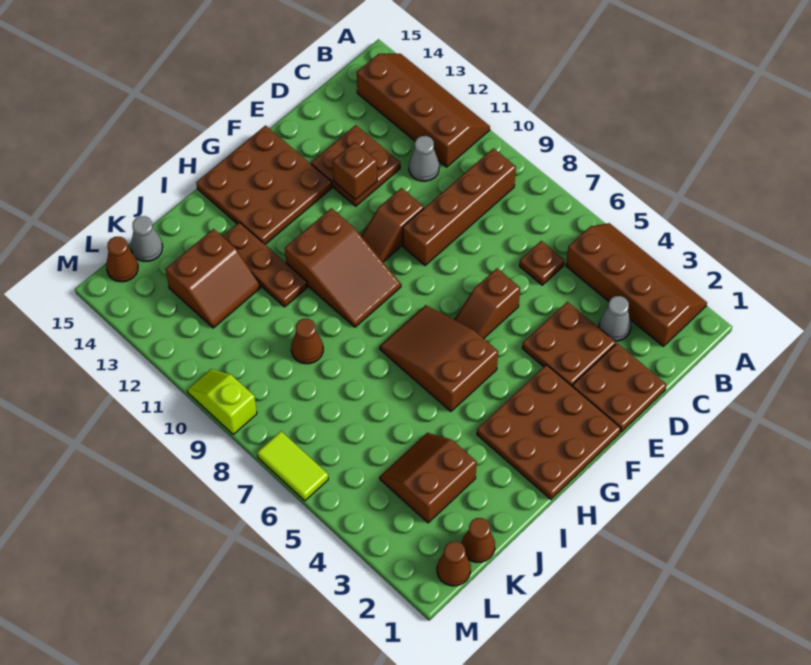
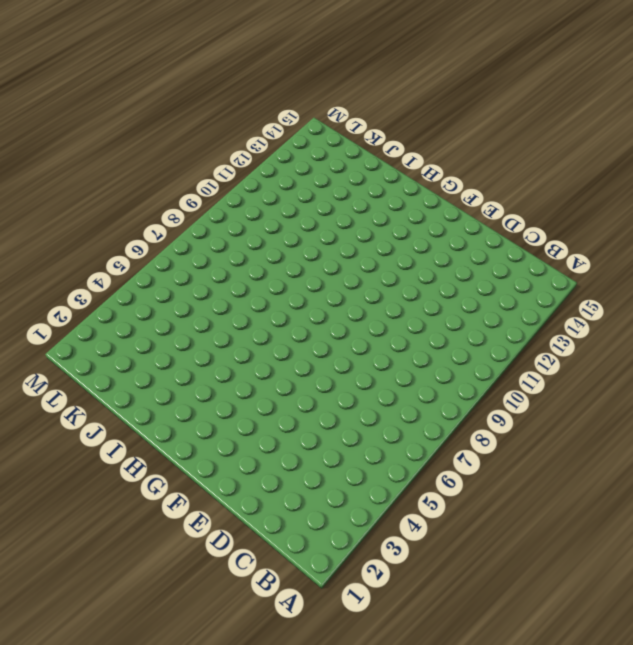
none -> brown slope A2:B5 level 1 top B
none -> brown slope A11:B14 level 1 top B
none -> brown brick B9:E9 level 1

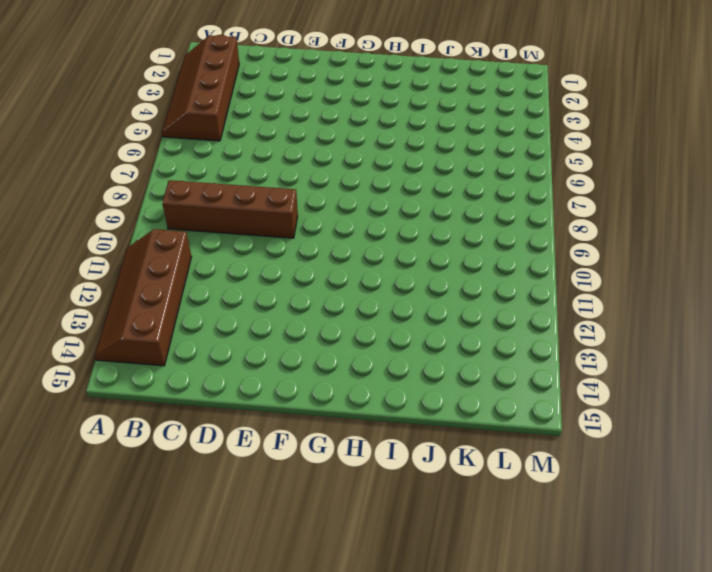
none -> grey cone C3 level 1
none -> brown plate C6 level 1
none -> grey cone C11 level 1

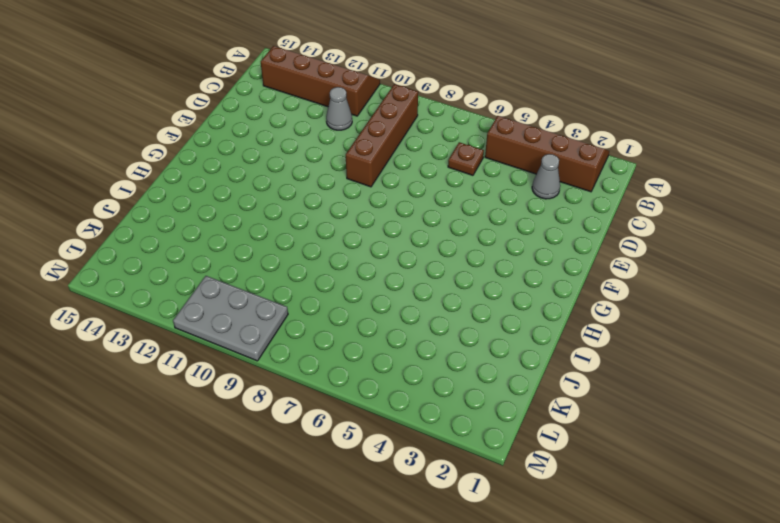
grey plate L9:M11 level 1 -> lime slope M9:M10 level 1 top 9
none -> brown plate D1:E2 level 1
none -> brown plate D3:E4 level 1
none -> brown plate D12:E13 level 1

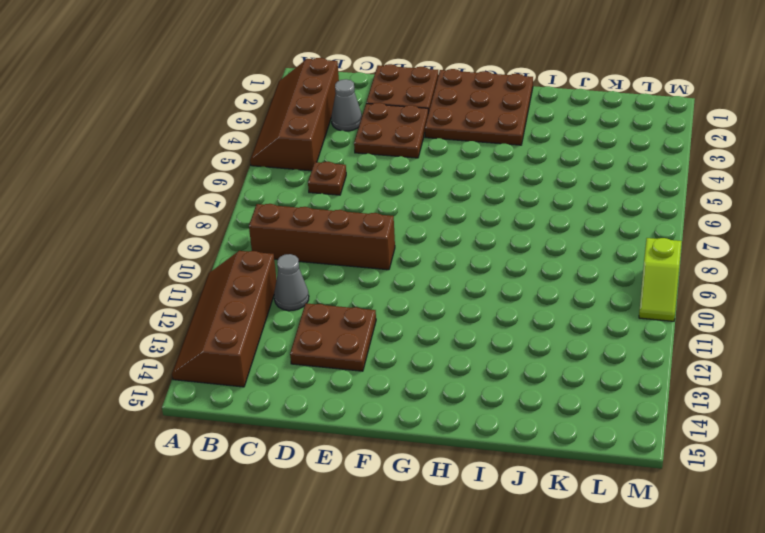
none -> brown slope E6:F6 level 1 top E
none -> brown slope E10:F10 level 1 top E
none -> brown plate F13:H15 level 1

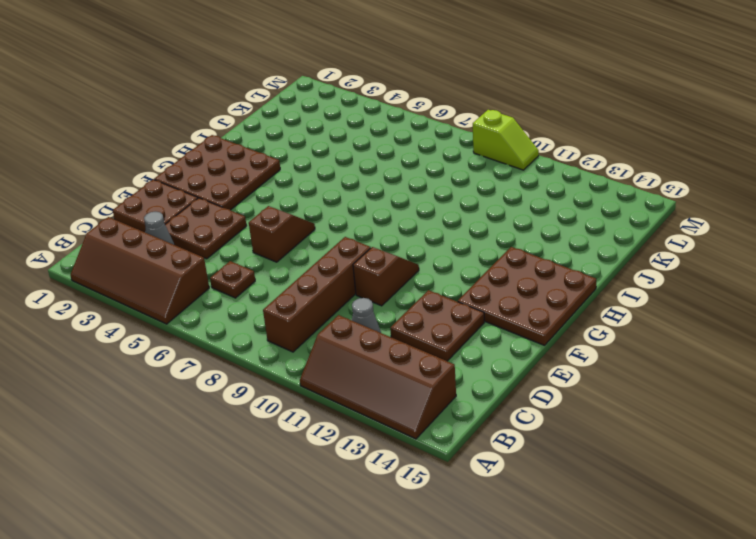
none -> brown slope G5:H7 level 1 top 5
none -> brown slope G9:H11 level 1 top 11
none -> brown plate I11:I13 level 1

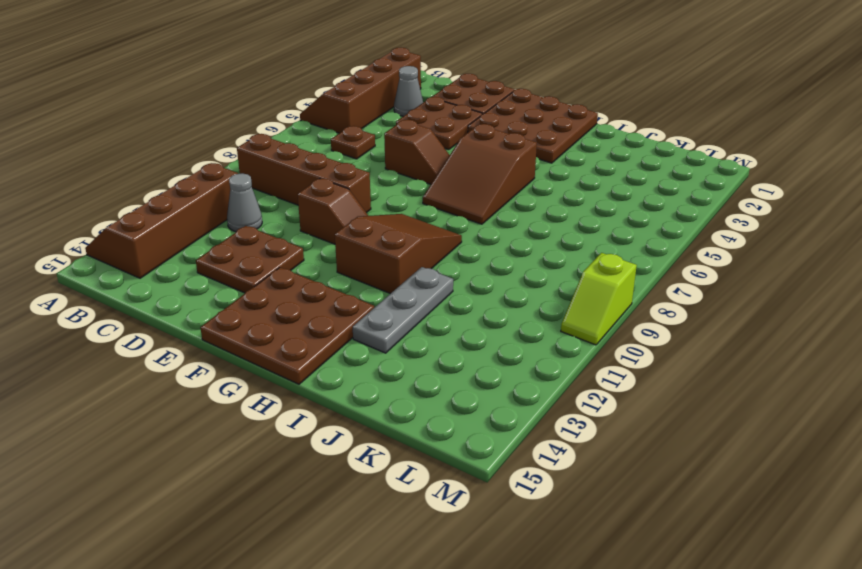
grey plate I11:I13 level 1 -> brown plate I11:I13 level 1
none -> brown slope J3:K4 level 1 top 3
none -> brown cone J9 level 1
none -> brown slope J12:K13 level 1 top 13

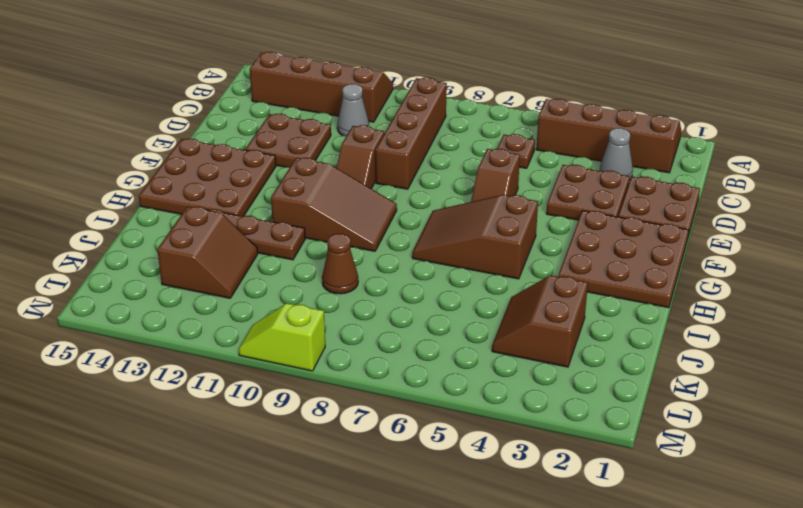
none -> brown cone K1 level 1
none -> grey cone K15 level 1
none -> brown cone L1 level 1

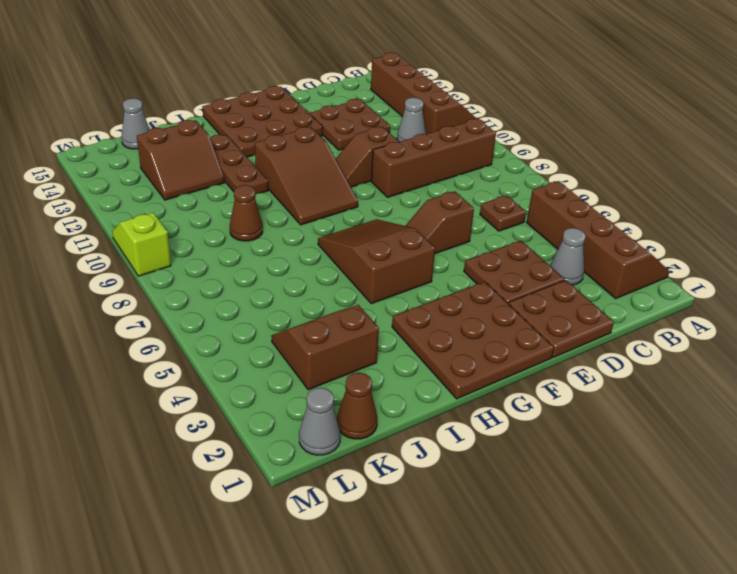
grey cone L1 level 1 -> brown cone L1 level 1
none -> brown cone L15 level 1
none -> lime tile M6:M7 level 1
none -> brown brick E12 level 2

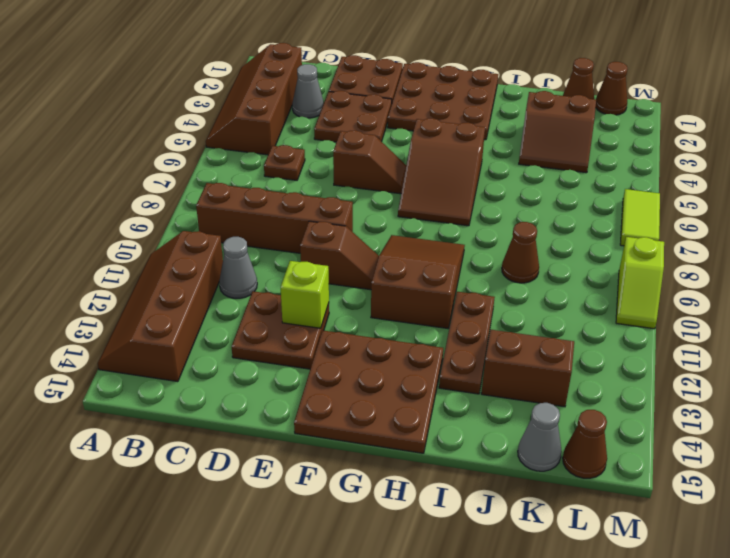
lime brick E12 level 2 -> brown brick E12 level 2

